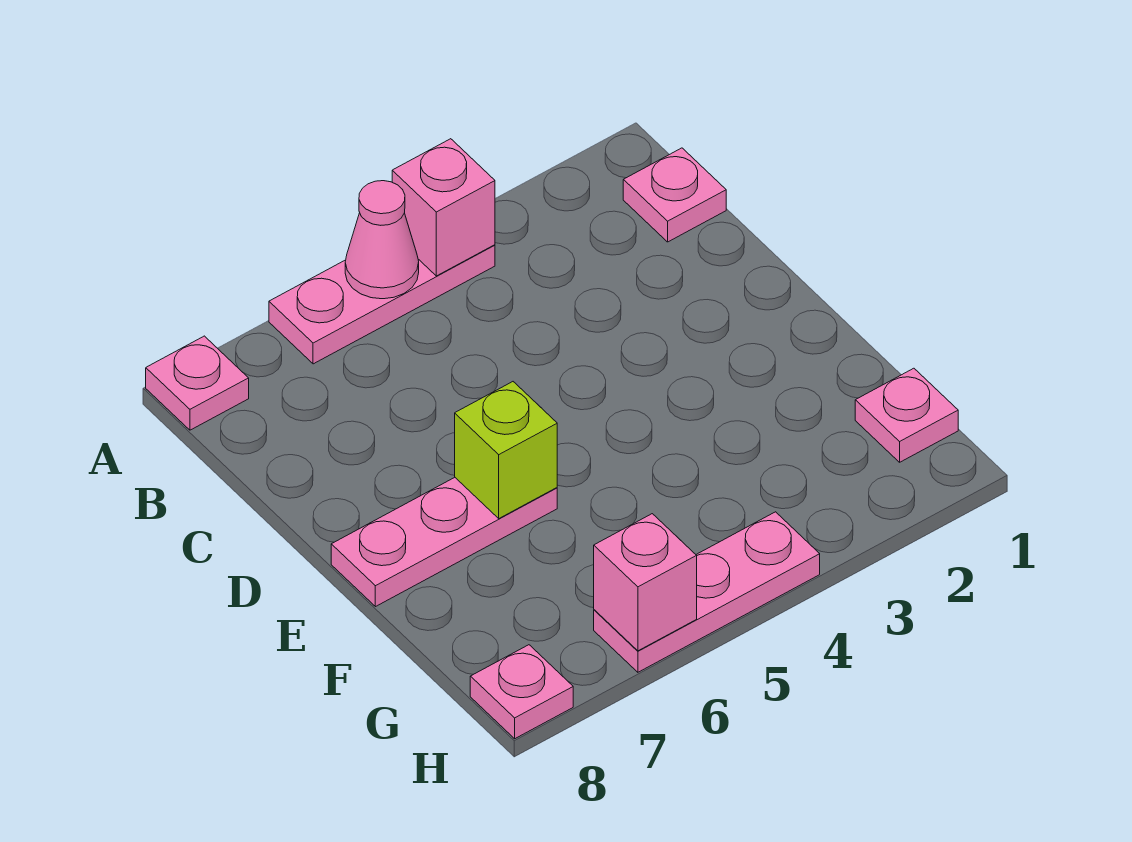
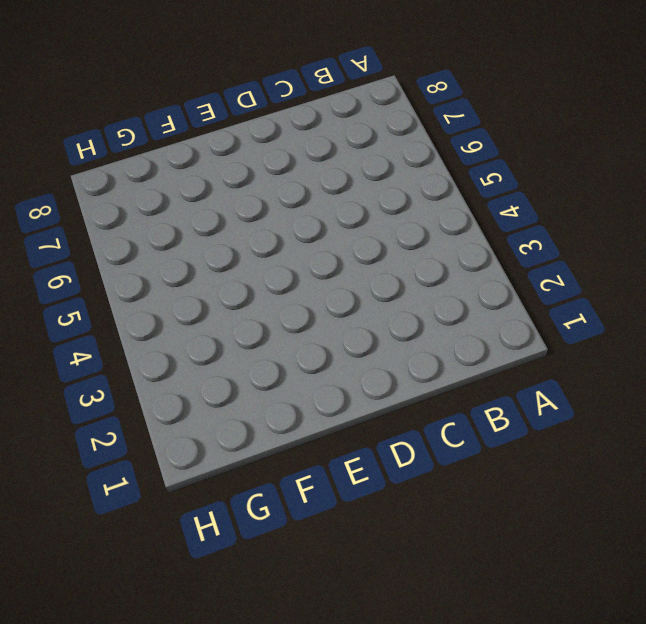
none -> pink plate A4:A6 level 1
none -> pink plate A8 level 1

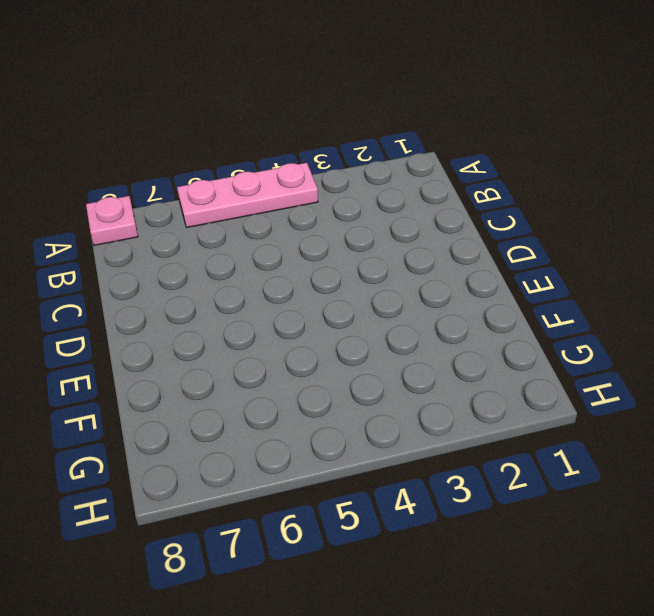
none -> pink plate B1 level 1
none -> pink plate E6:E8 level 1

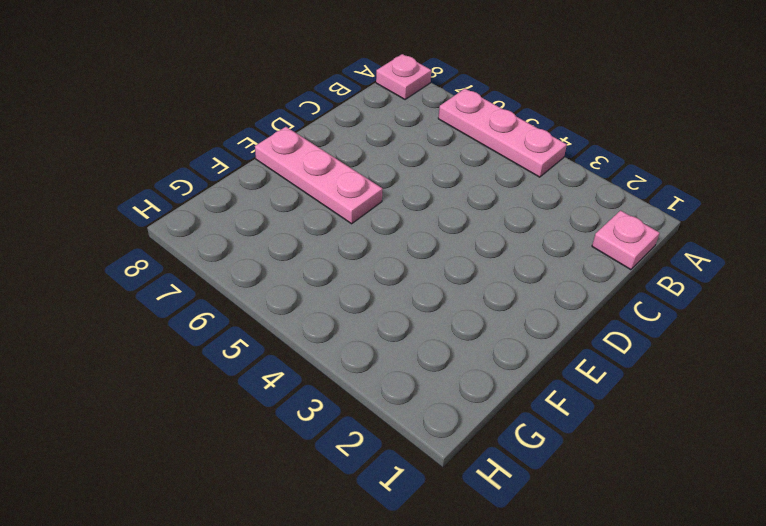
none -> pink plate G1 level 1
none -> pink plate H4:H6 level 1

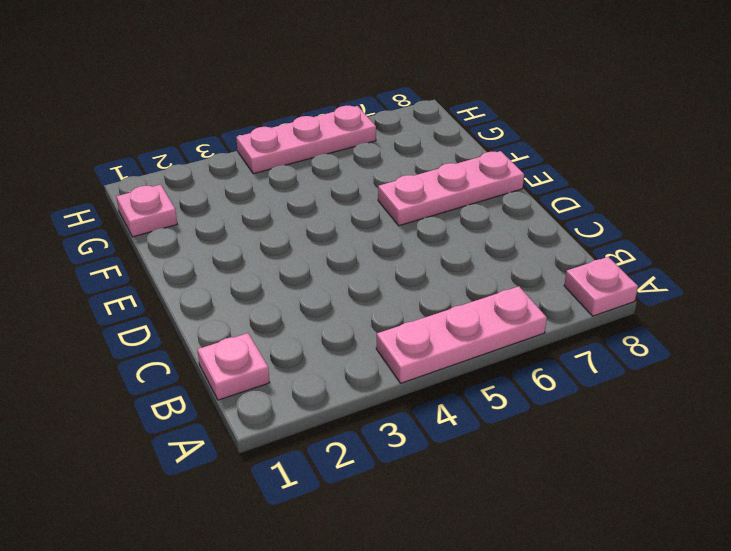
none -> pink plate H8 level 1
none -> pink brick A4 level 2

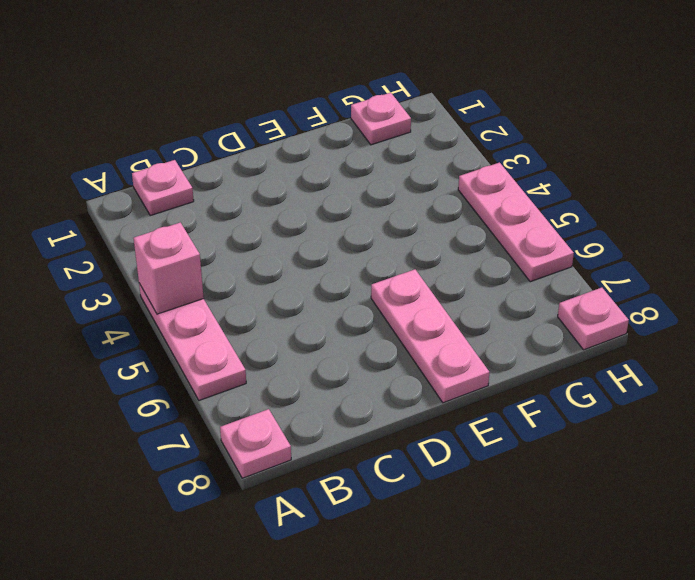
none -> pink cone A5 level 2
none -> lime brick E6 level 2

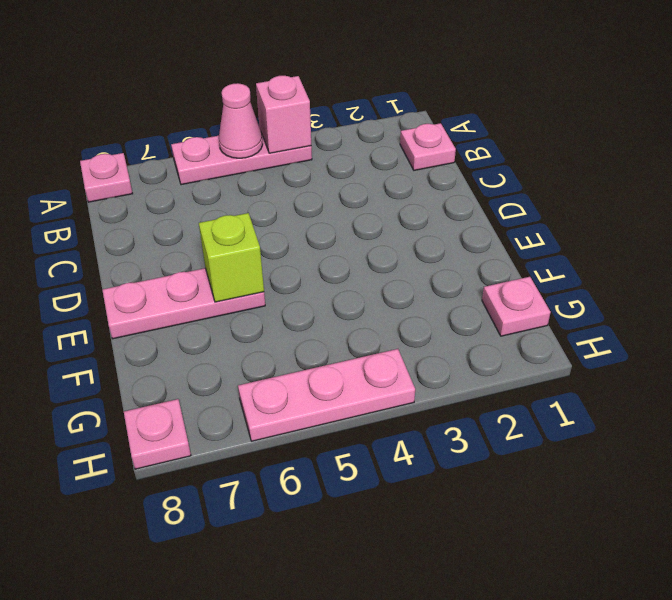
none -> pink brick H6 level 2

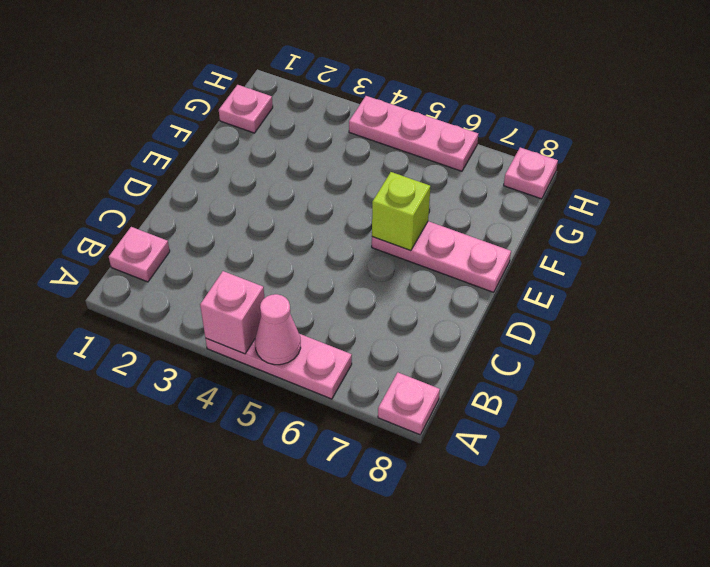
none -> pink brick H6 level 2

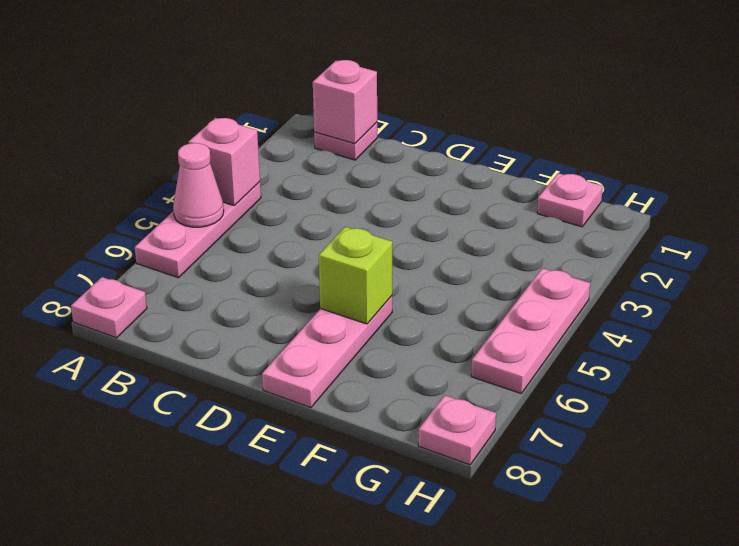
pink brick B1 level 2 -> pink brick H6 level 2

